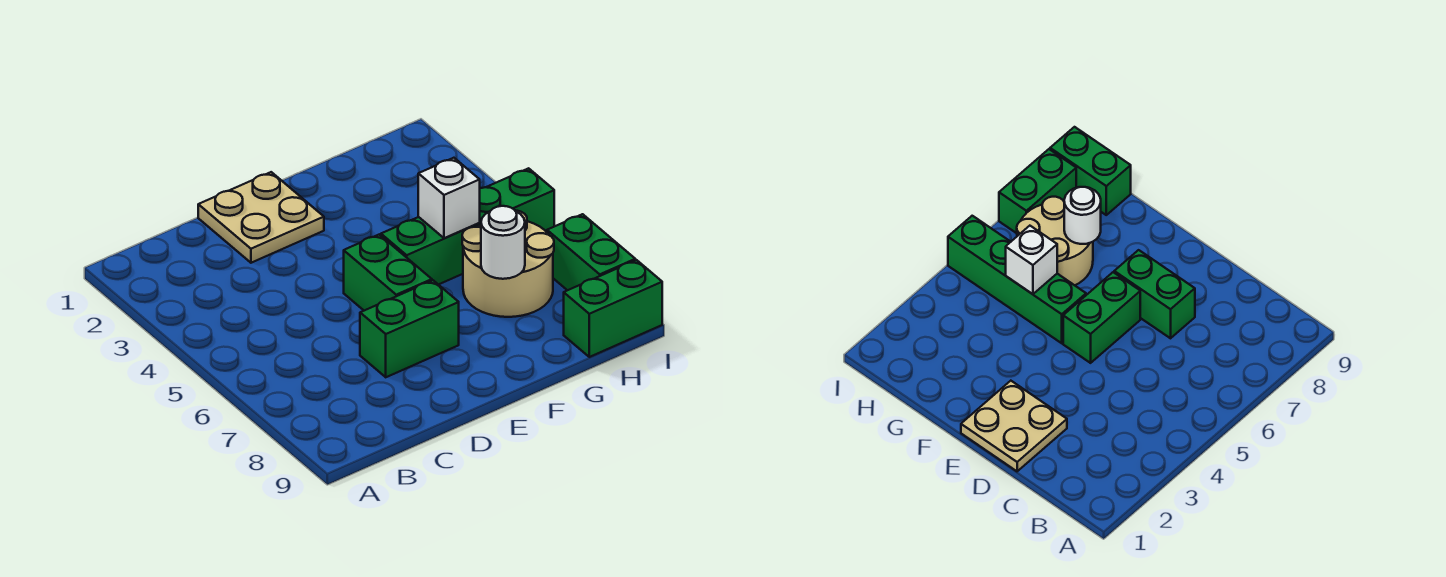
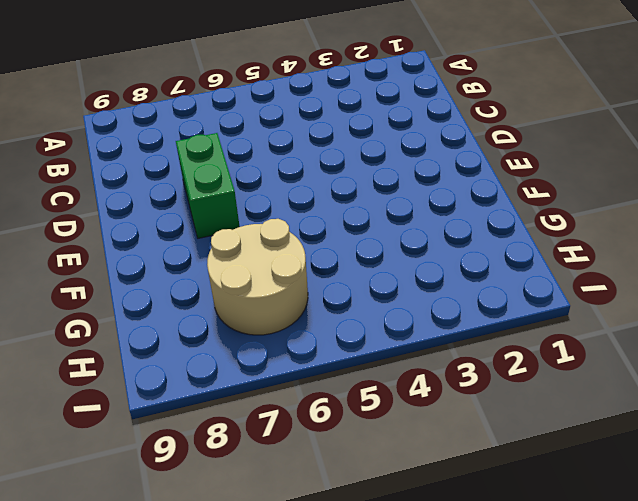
none -> tan plate D1:E2 level 1
none -> green brick E5:E6 level 1

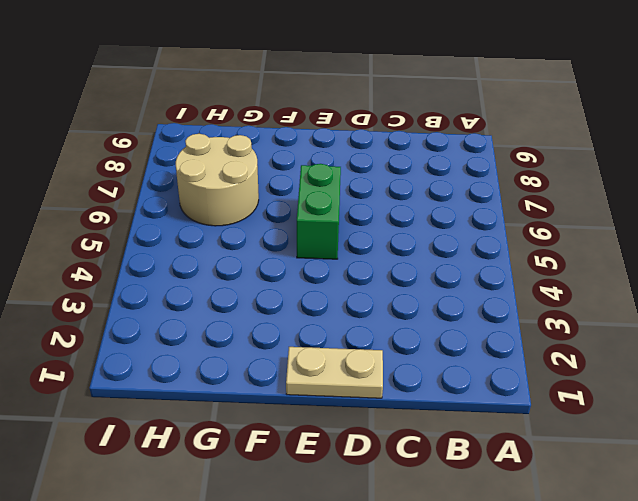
tan plate D1:E1 level 1 -> tan plate D1:E2 level 1
none -> green brick D7:E7 level 1
none -> green brick F5:I5 level 1

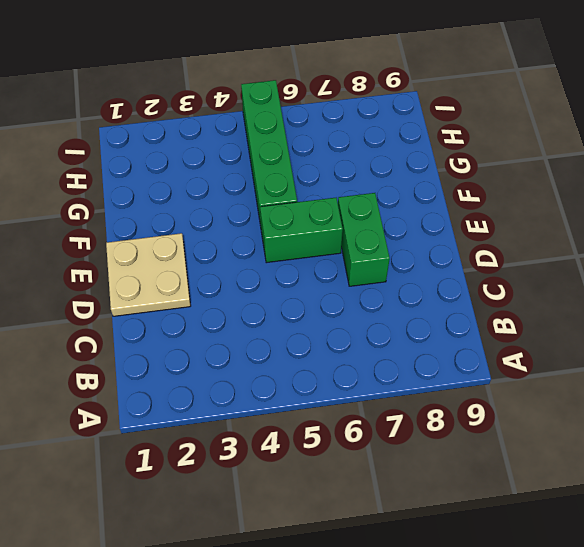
none -> tan round brick G6:H7 level 1
none -> green brick H9:I9 level 1

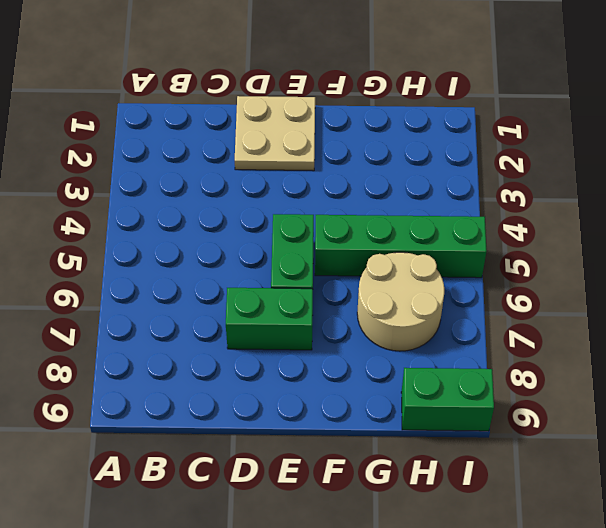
none -> green brick I7:I8 level 1
none -> white brick G5 level 2

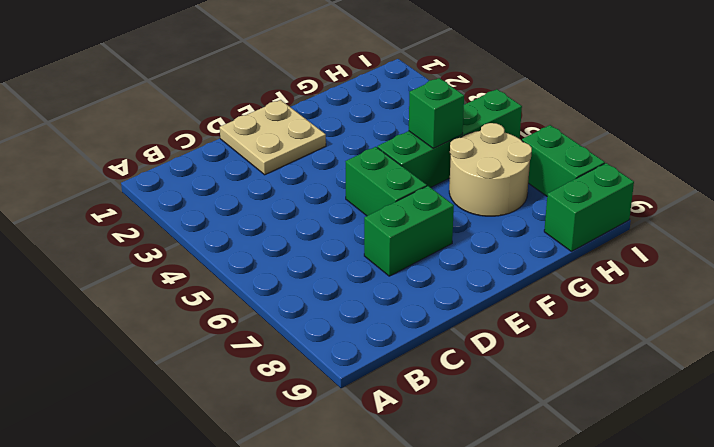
green brick G5 level 2 -> white brick G5 level 2
none -> white round brick G7 level 2

